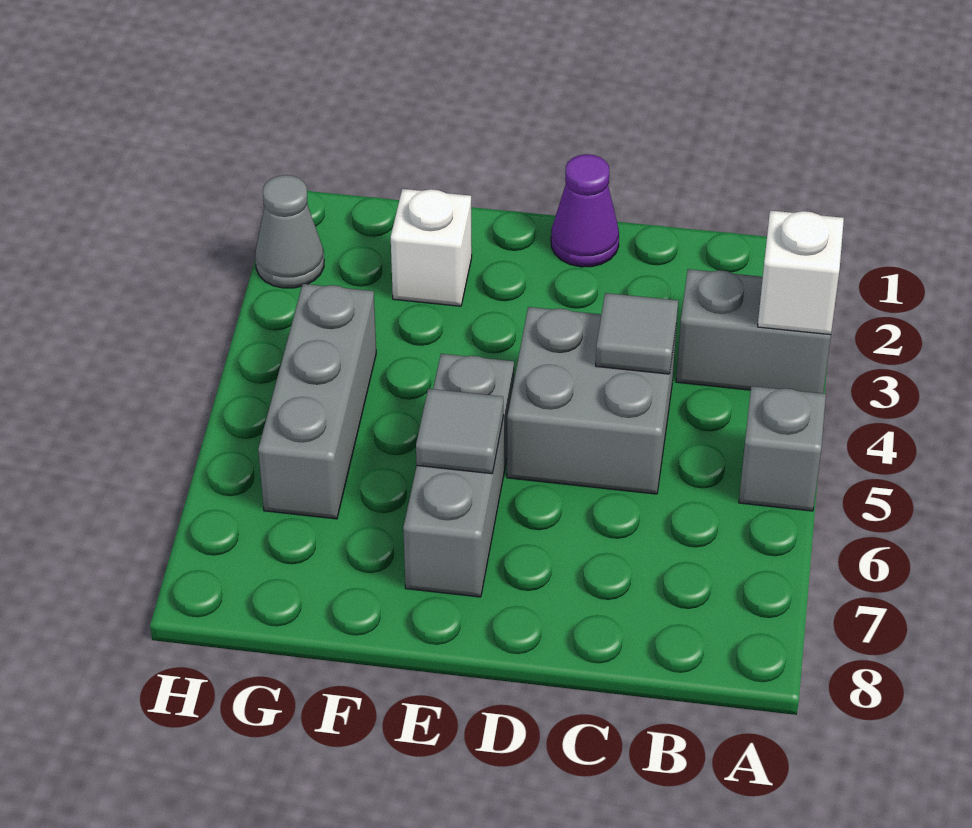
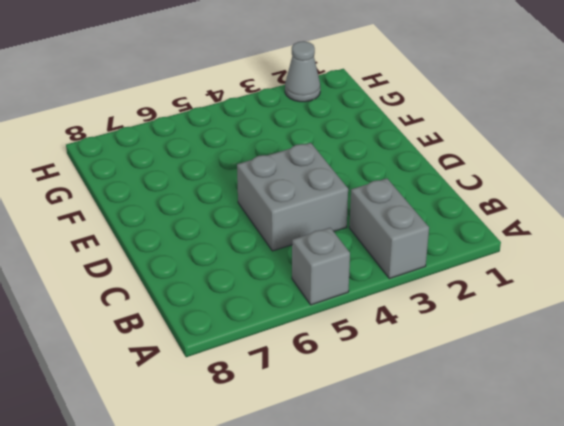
none -> purple cone D1 level 1
none -> grey brick E5:E7 level 1

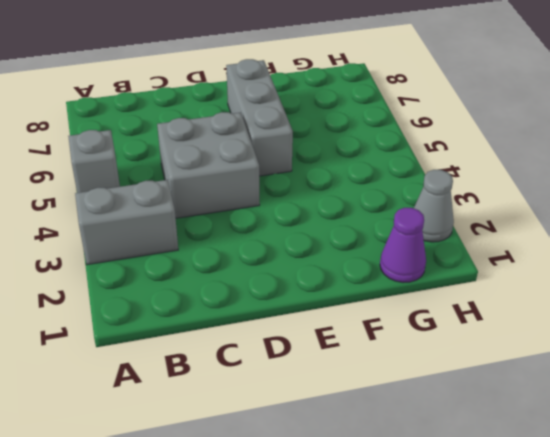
purple cone G1 level 1 -> purple cone D1 level 1
none -> white brick F2 level 1
none -> grey brick G4:G6 level 1

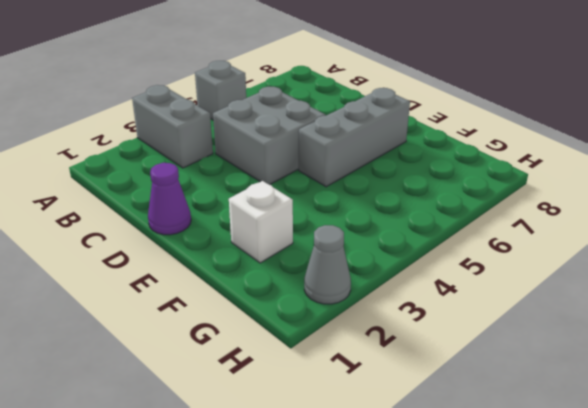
none -> grey brick G4:G6 level 1
none -> white brick A3 level 2

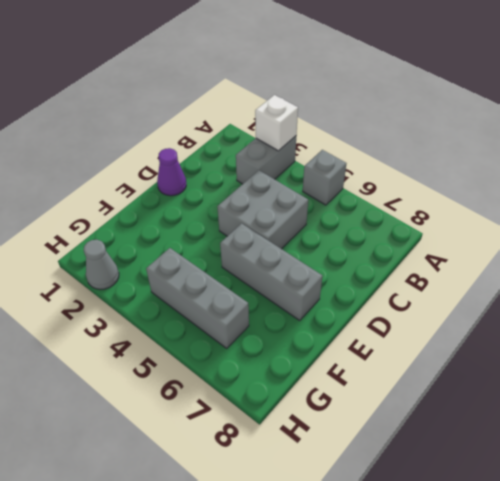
none -> white brick F2 level 1
none -> grey tile C4 level 2

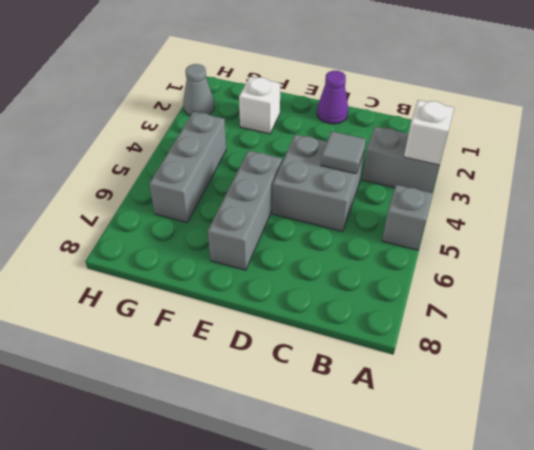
none -> grey tile E6 level 2

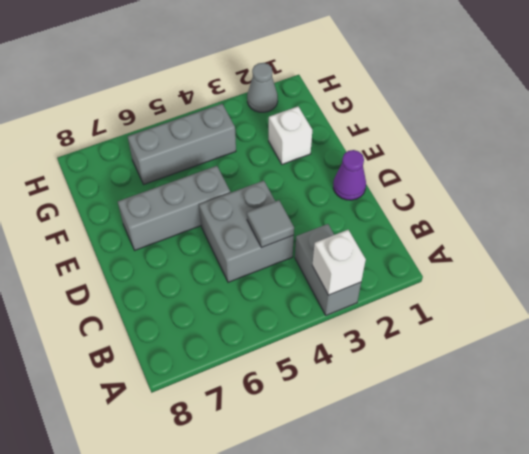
none -> grey brick A5 level 1
none -> grey tile E6 level 2

